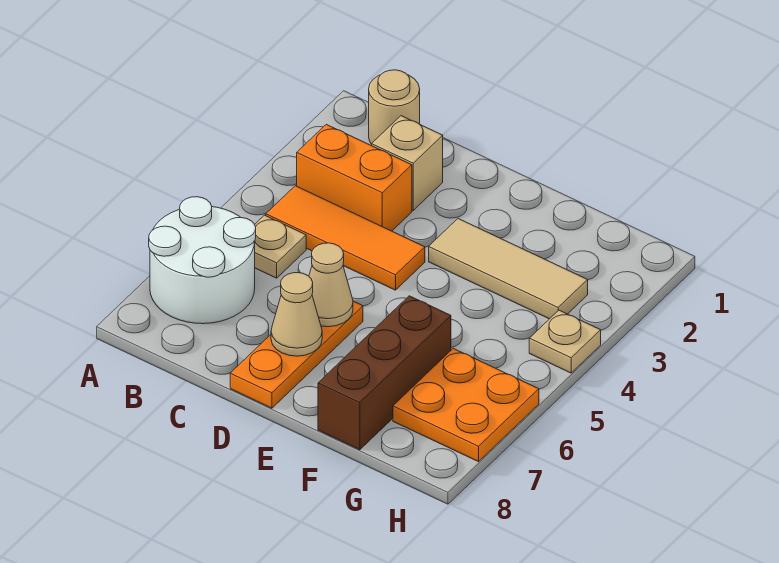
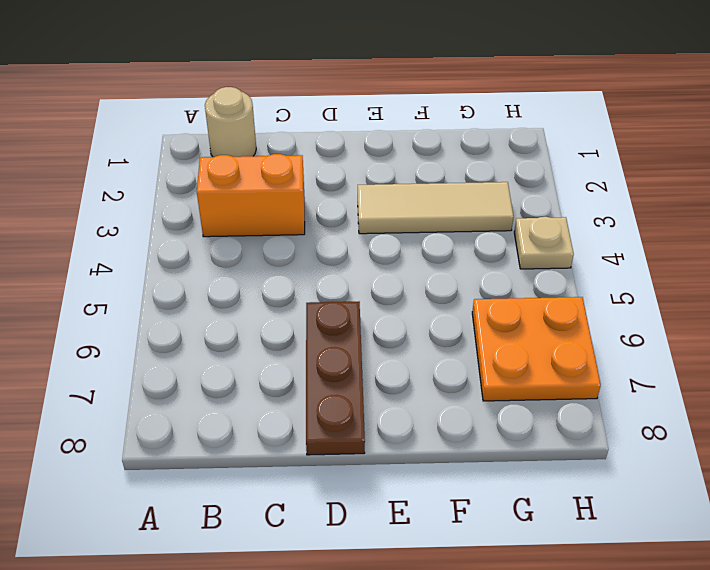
brown plate D6:D8 level 1 -> orange plate D6:D8 level 1
none -> white round brick A6:B7 level 1
none -> orange tile B4:D4 level 1
none -> tan plate B5 level 1

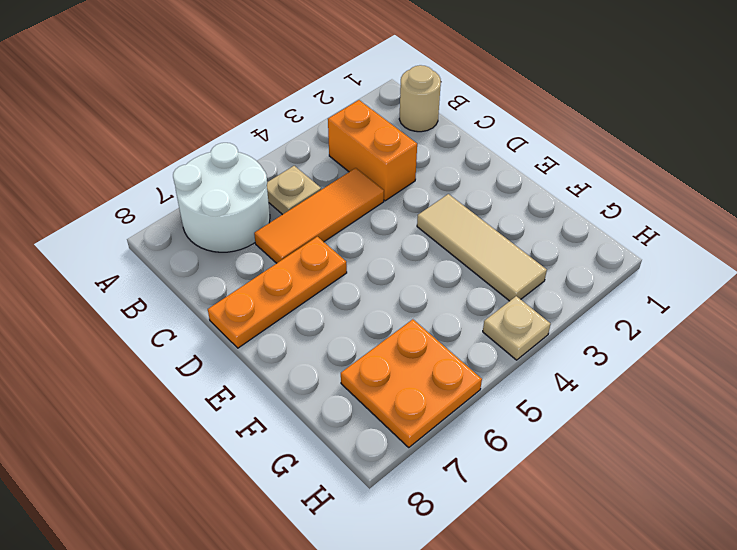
orange tile C4:C6 level 1 -> orange tile B4:D4 level 1
none -> tan brick C2 level 1
none -> brown brick F6:F8 level 1
none -> tan cone D6 level 2

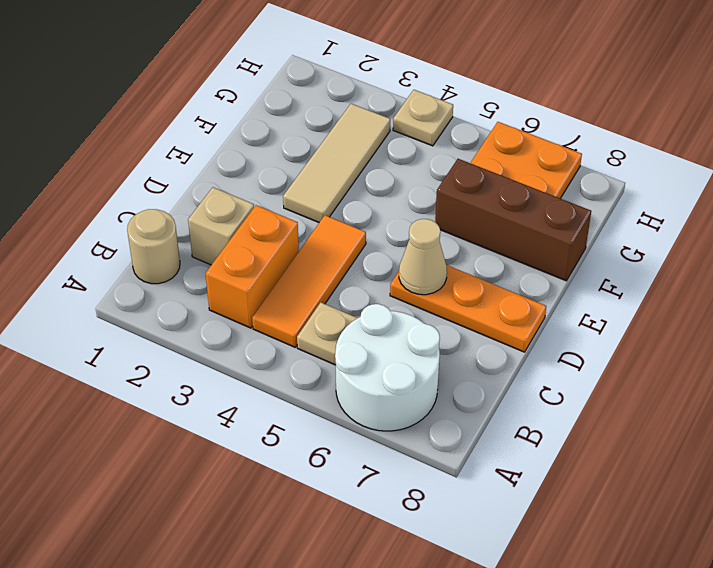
none -> tan cone D7 level 2

